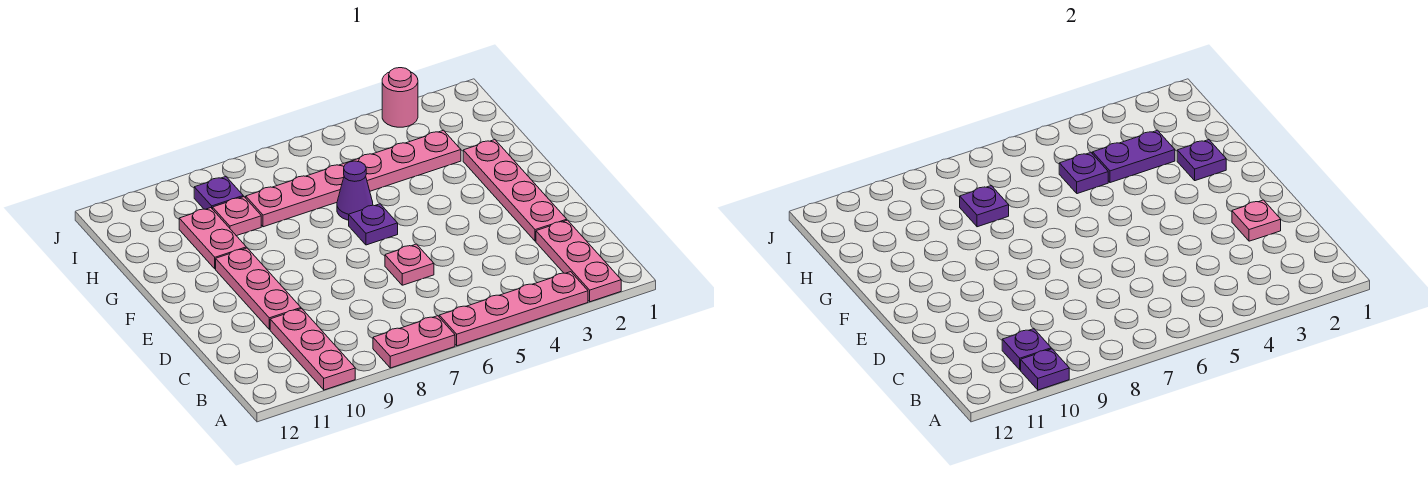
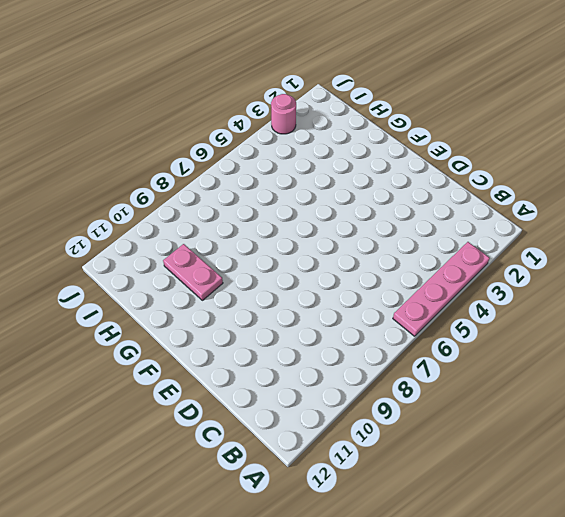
none -> pink plate A2:C2 level 1
none -> pink plate A7:A8 level 1
none -> pink plate A10:C10 level 1

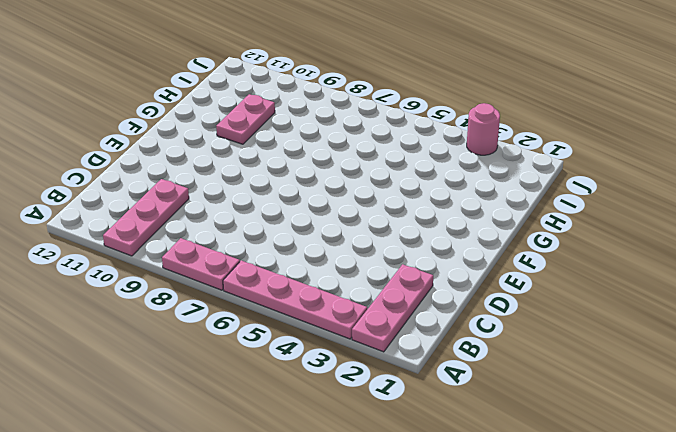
none -> pink plate D2:G2 level 1
none -> pink plate D6 level 1
none -> pink plate D10:F10 level 1

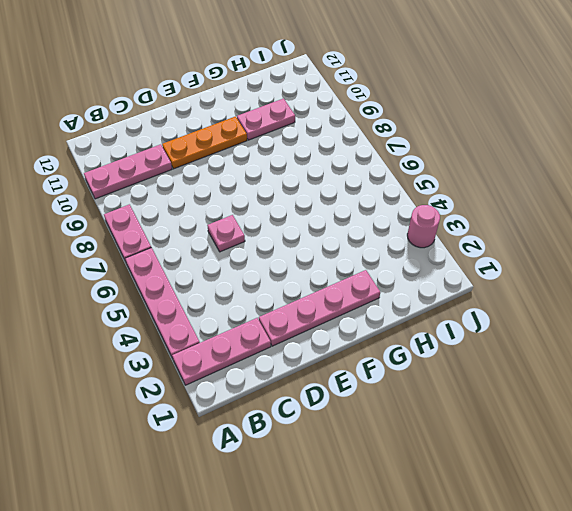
orange plate D10:F10 level 1 -> pink plate D10:F10 level 1
none -> purple plate F6 level 1
none -> purple cone G6 level 1
none -> pink plate H3:H8 level 1

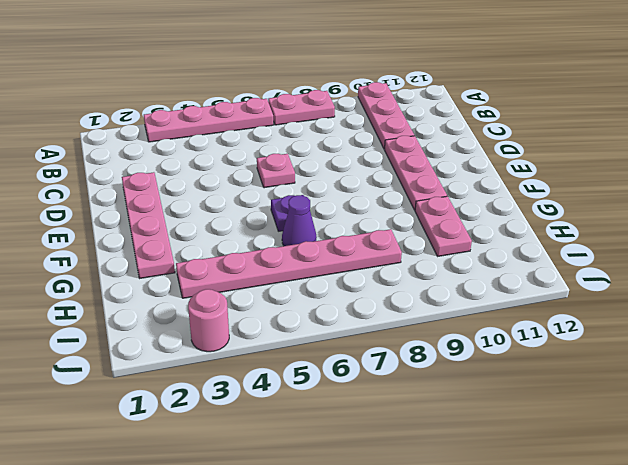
none -> pink plate A2:C2 level 1
none -> pink plate H9 level 1
none -> purple plate I9 level 1

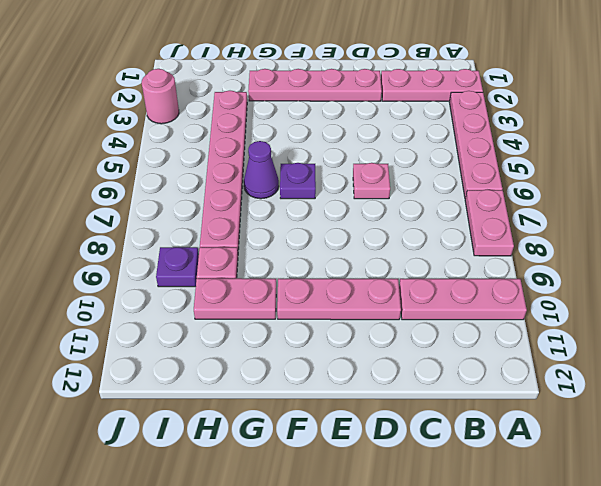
none -> purple plate A10 level 2
none -> purple plate B10 level 2
none -> pink plate D2 level 2

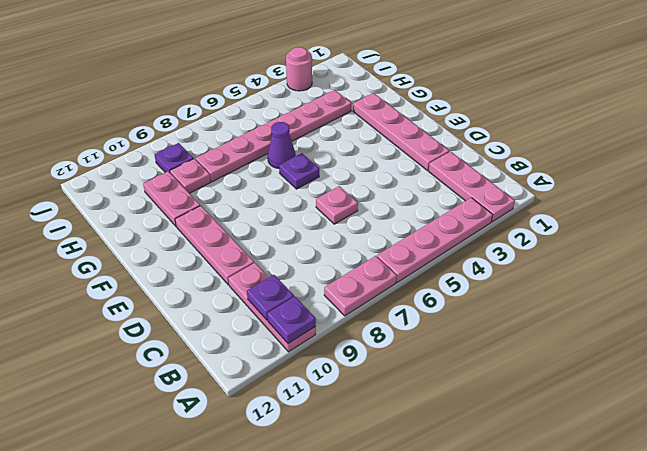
none -> pink plate D2 level 2
none -> purple plate G2 level 2
none -> purple plate H3:H4 level 2

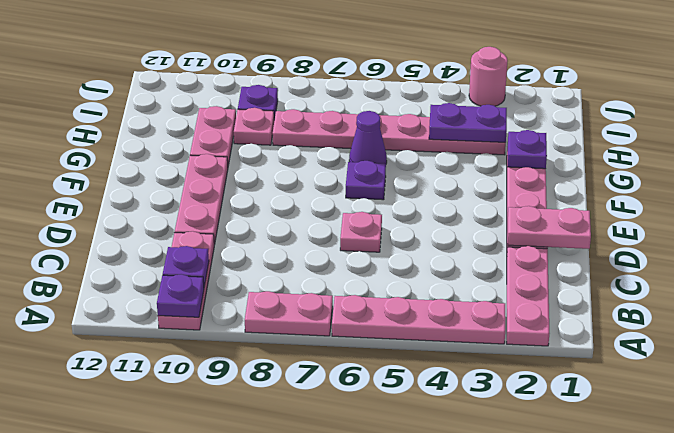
pink plate D1:D2 level 2 -> pink plate D2 level 2
none -> purple plate H5 level 2
none -> purple plate H8 level 2

